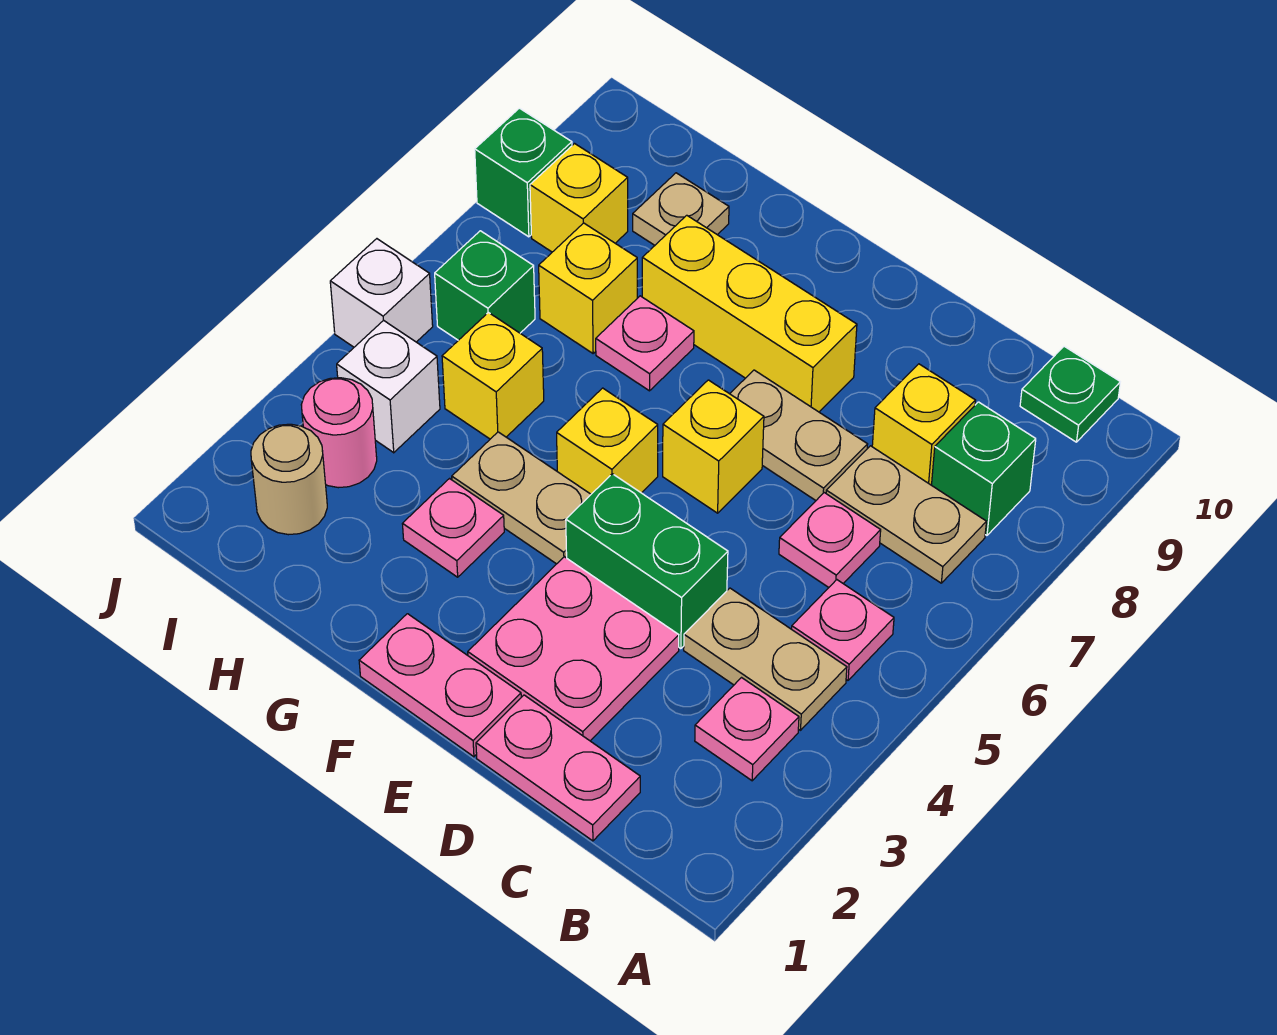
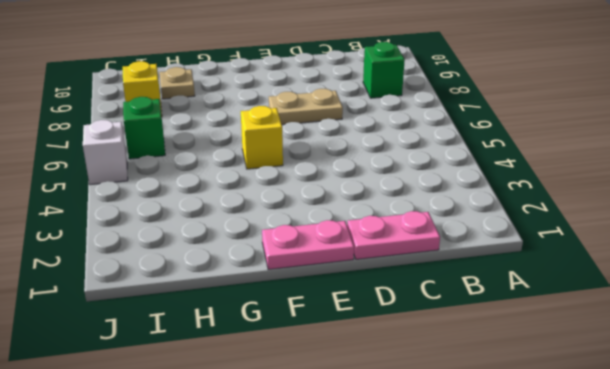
none -> pink plate B3 level 1
none -> tan plate B4:C4 level 1
none -> pink plate B5 level 1

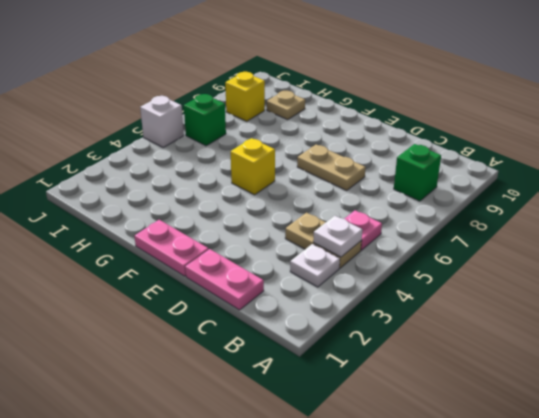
white plate B3 level 1 -> pink plate B3 level 1
white plate B4 level 2 -> none
none -> tan plate B7:C7 level 1
none -> green plate B10 level 1
none -> pink plate C6 level 1

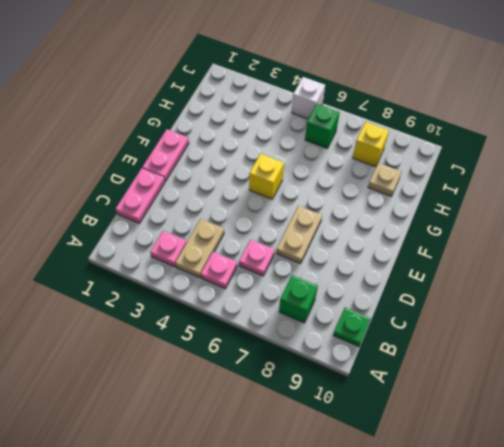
none -> tan plate B7:C7 level 1
none -> yellow brick C8 level 1
none -> pink plate D2:E3 level 1

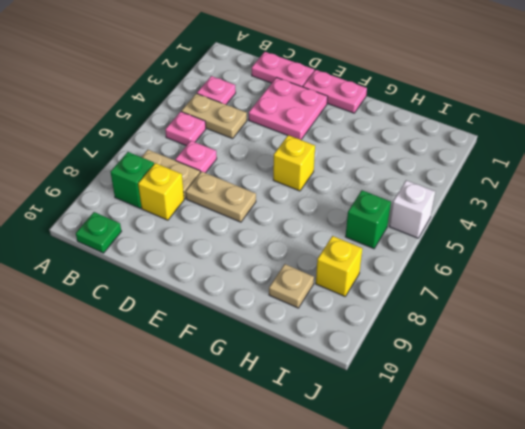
none -> green brick D4:E4 level 1
none -> yellow brick E6 level 1
none -> yellow brick E8:G8 level 1

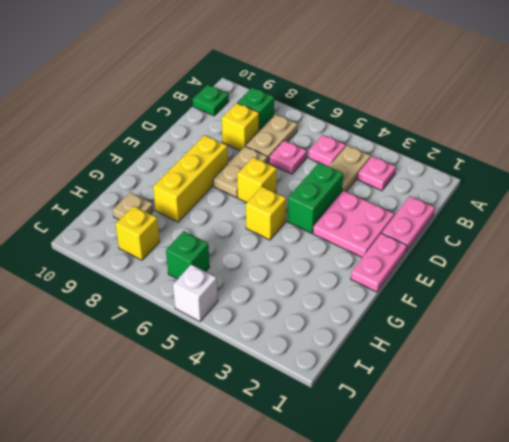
none -> tan plate F4:G4 level 1
none -> pink plate G3 level 1
none -> pink plate G7 level 1

